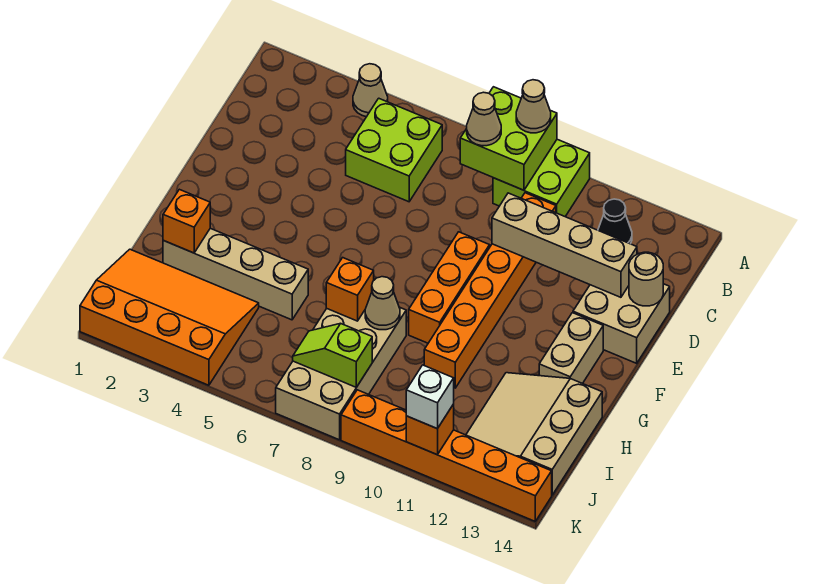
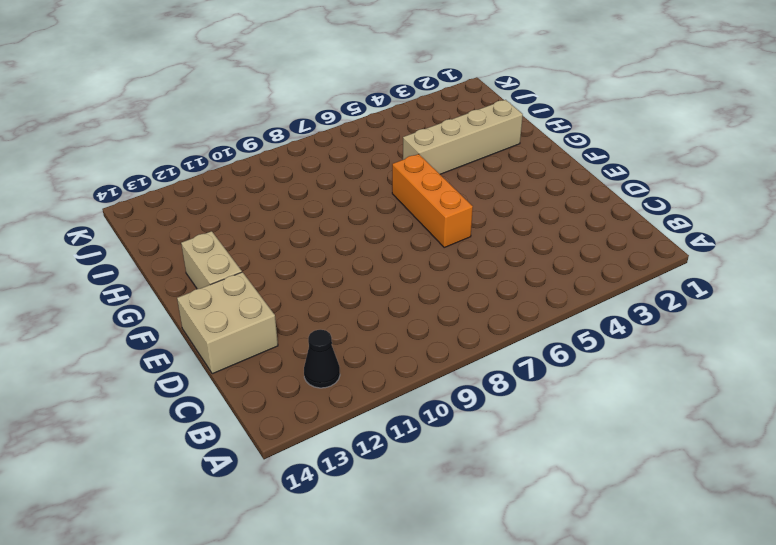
orange brick E6:G6 level 1 -> orange brick E9:G9 level 1
none -> tan cone A4 level 1
none -> lime brick A9:B10 level 1
none -> lime brick B5:C6 level 1

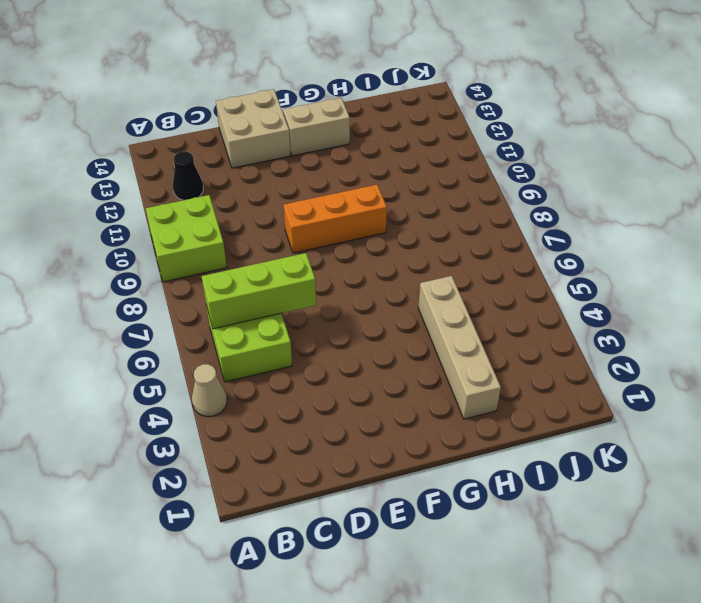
lime brick B6:D6 level 2 -> none
none -> orange brick C10:H10 level 1
none -> tan brick H7:K8 level 1
none -> tan slope H12:J14 level 1 top 14

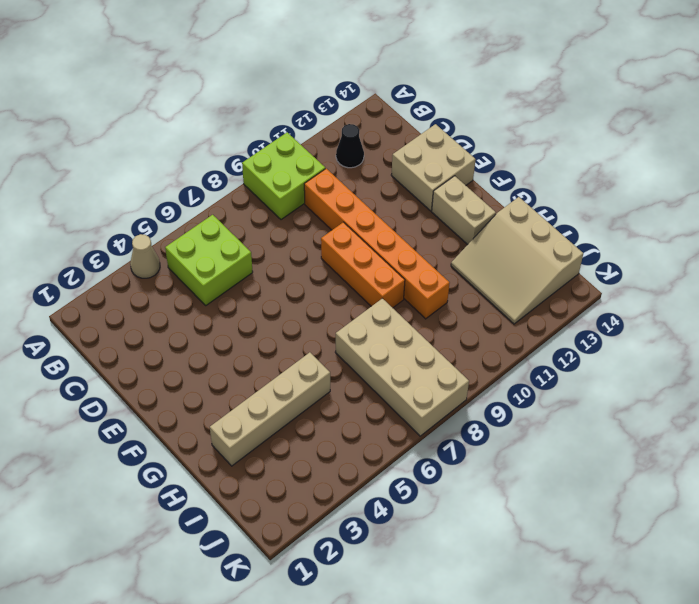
none -> orange slope I1:K4 level 1 top K
none -> orange brick K9:K14 level 1
none -> lime brick A8:B9 level 2

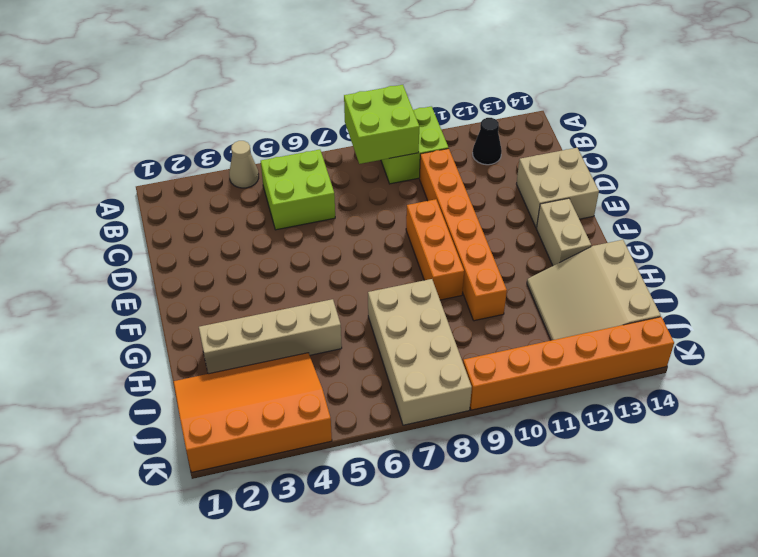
none -> tan brick D10:D13 level 2
none -> tan round brick D14 level 2
none -> orange brick H2 level 2

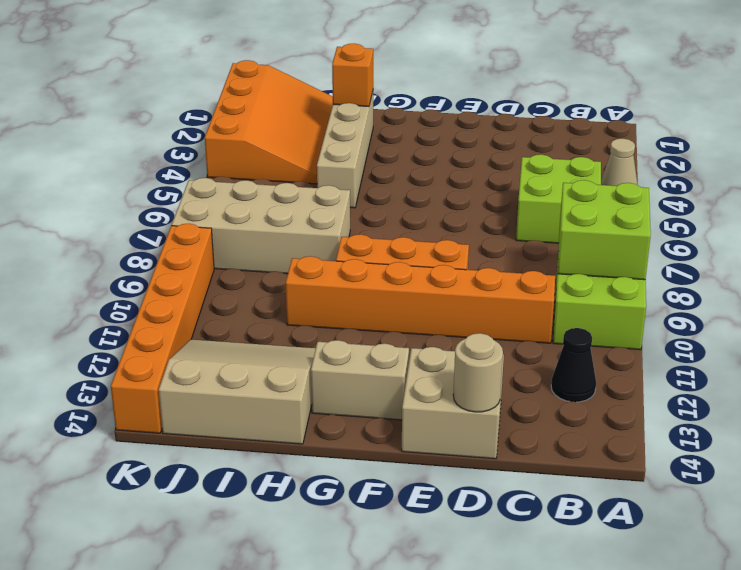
none -> tan brick D10:D13 level 2
none -> orange brick H7 level 2
none -> tan cone H8 level 2

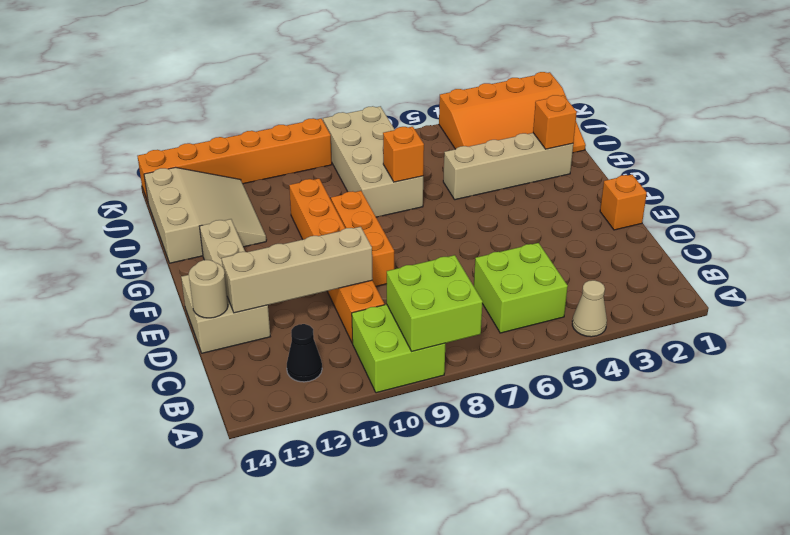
orange brick E1 level 1 -> orange brick K11 level 2
none -> tan cone H8 level 2
none -> lime slope J7:J8 level 2 top 8
none -> tan cone A9 level 3

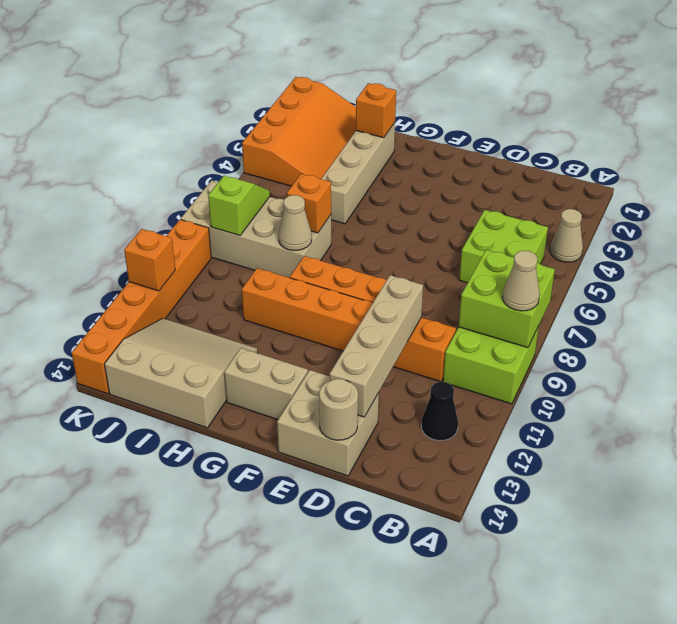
none -> tan cone B8 level 3
none -> white brick K11 level 3

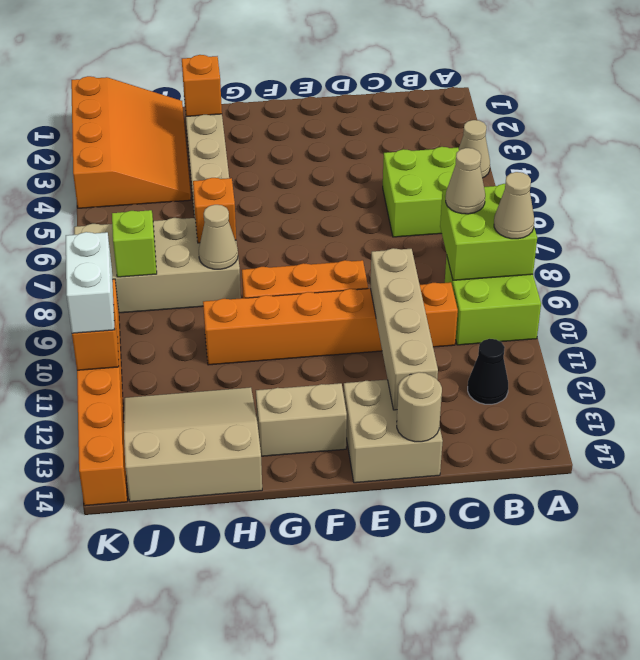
white brick K10:K11 level 3 -> white brick K11 level 3

